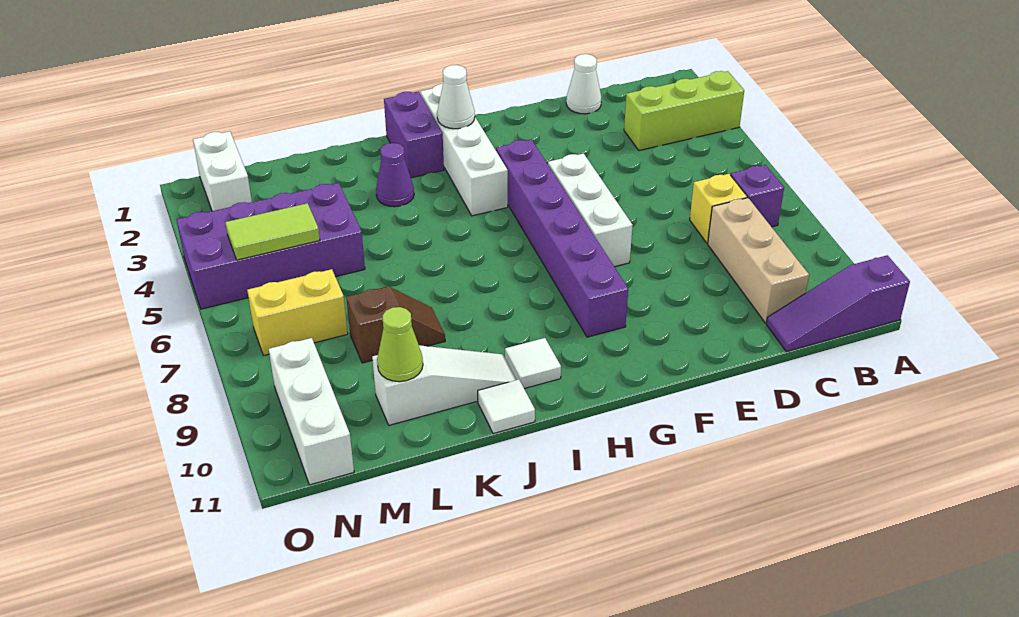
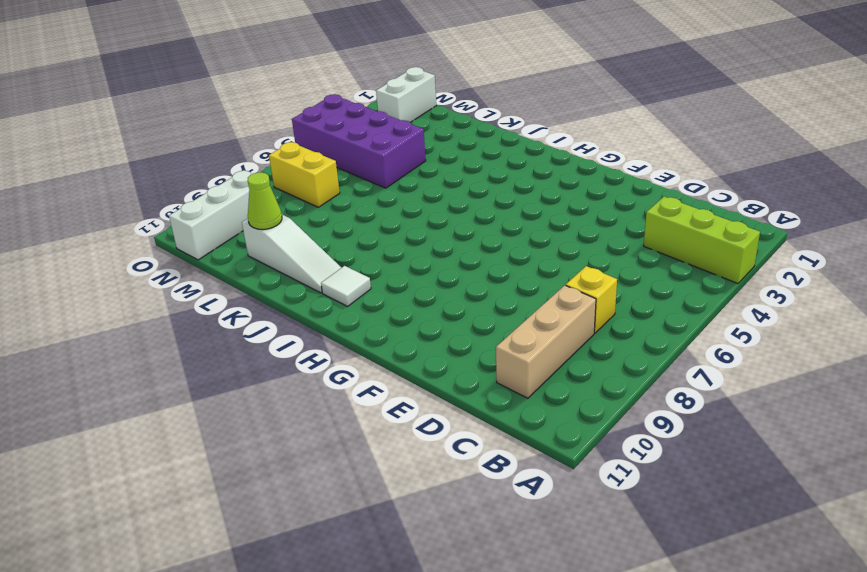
none -> purple slope A11:C11 level 1 top A
none -> purple brick B7 level 1
none -> white cone D1 level 1

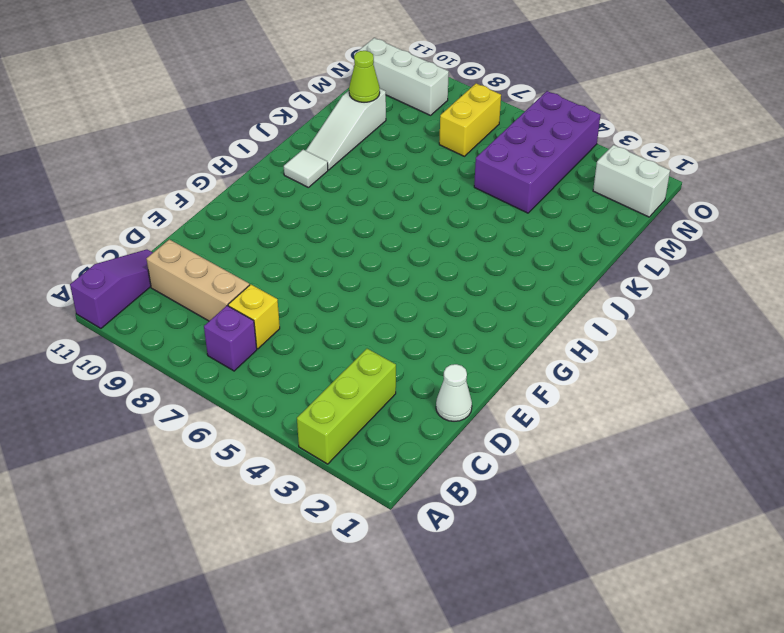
none -> white brick F5:F7 level 1
none -> purple brick G4:G9 level 1
none -> white brick H1:H4 level 1

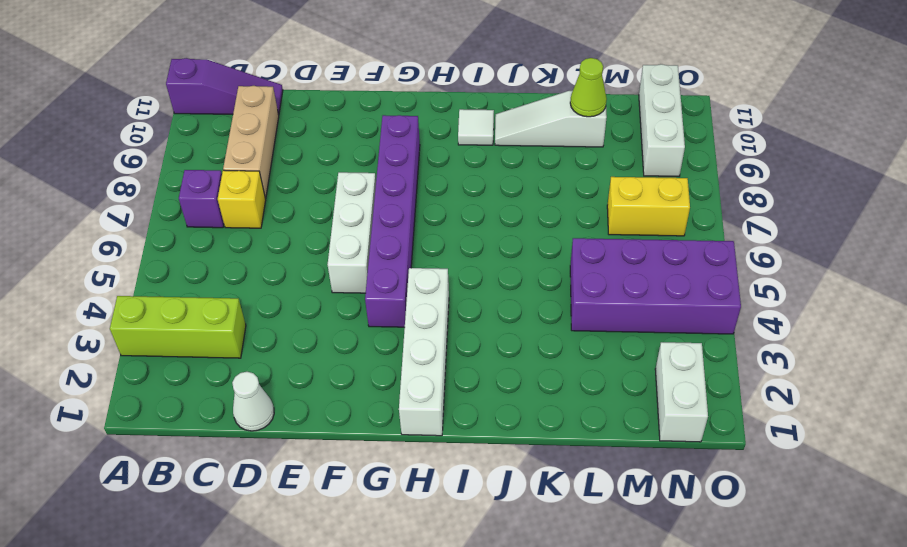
none -> purple brick I1:I2 level 1
none -> purple cone J3 level 1
none -> white tile J11 level 1

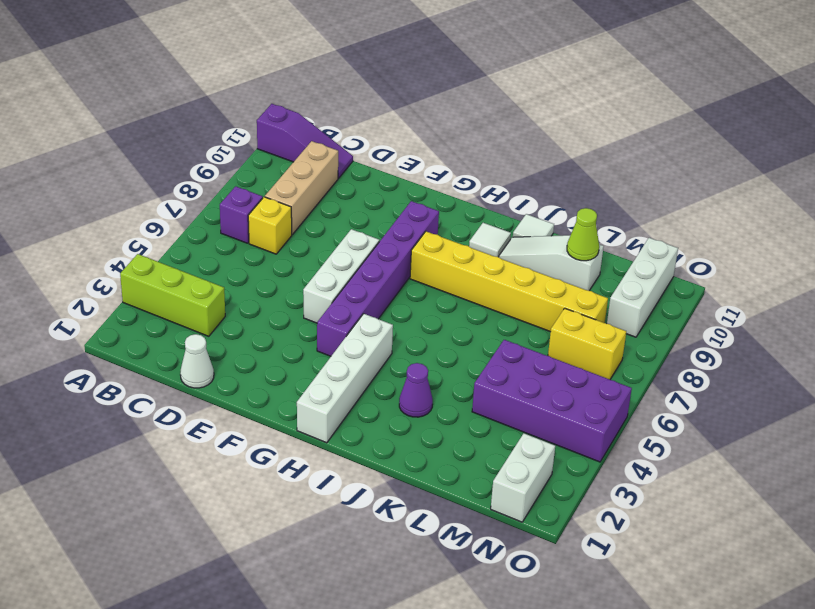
yellow brick H8:M8 level 1 -> brown slope K8:L8 level 1 top L
none -> purple brick I1:I2 level 1
none -> white cone H2 level 2
none -> lime tile M5:N5 level 2

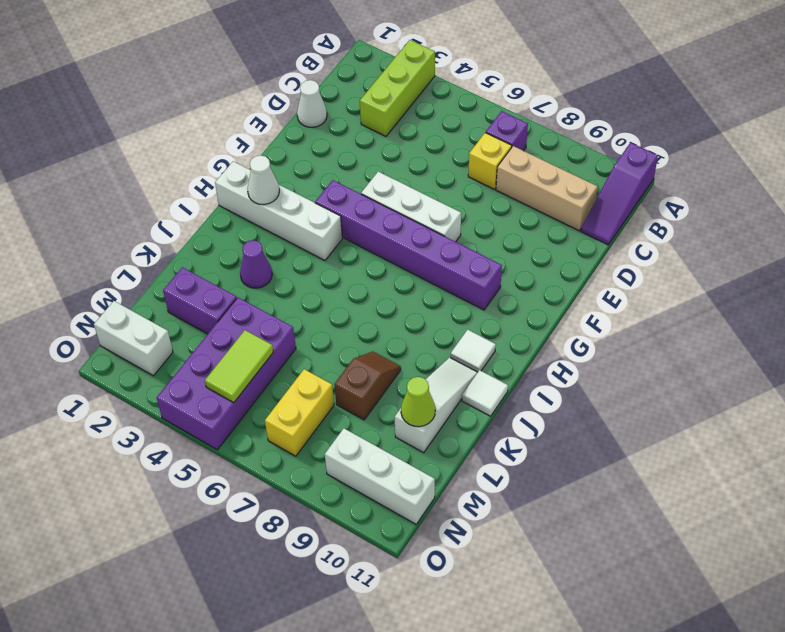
purple brick L2:L3 level 1 -> purple brick I1:I2 level 1

